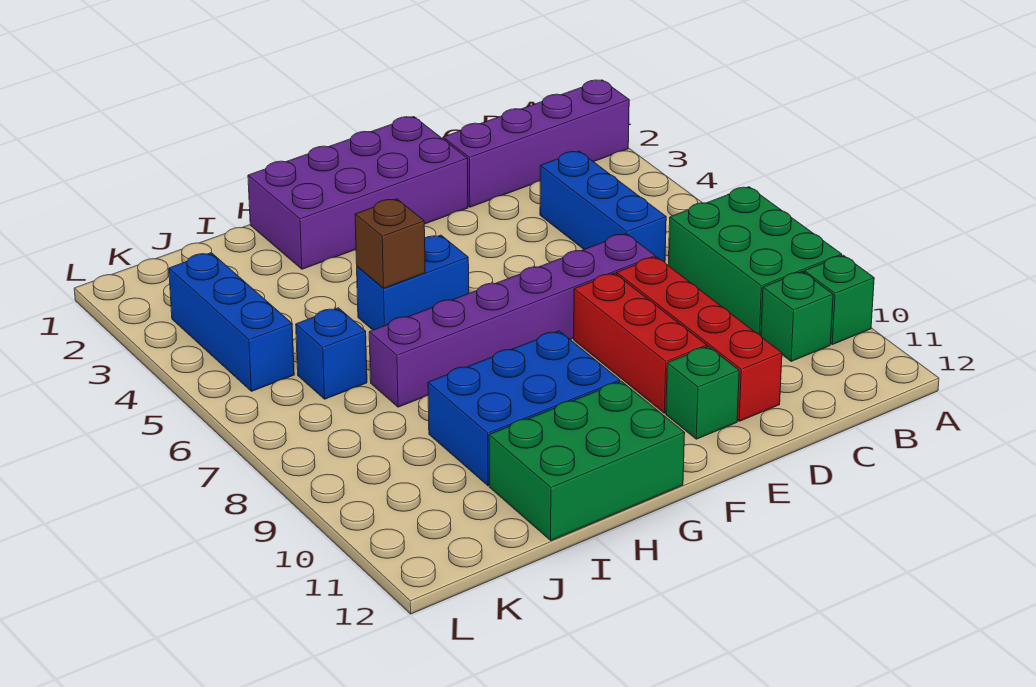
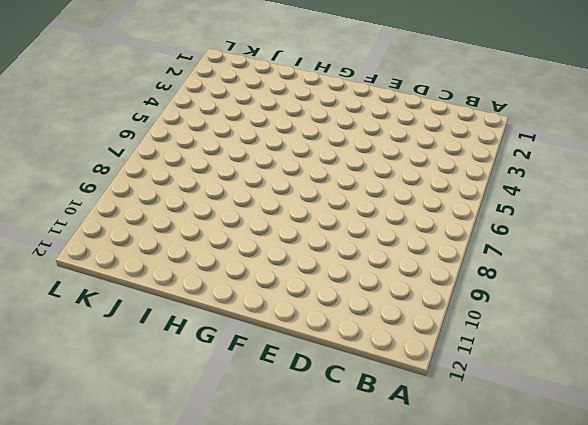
none -> purple brick A2:D2 level 1
none -> green brick A7:B9 level 1
none -> green brick A10 level 1

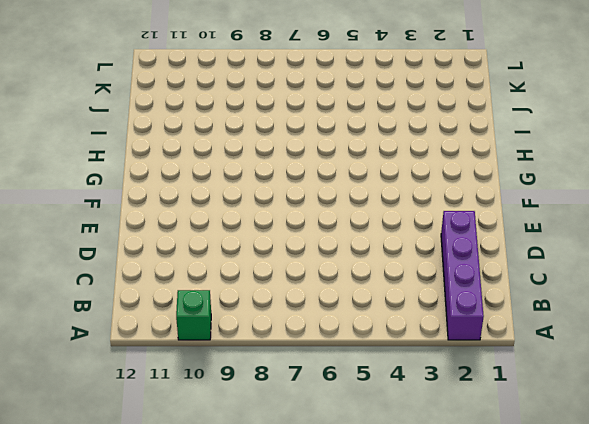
none -> green brick A7:B9 level 1
none -> green brick B10 level 1
none -> blue brick C4:C6 level 1

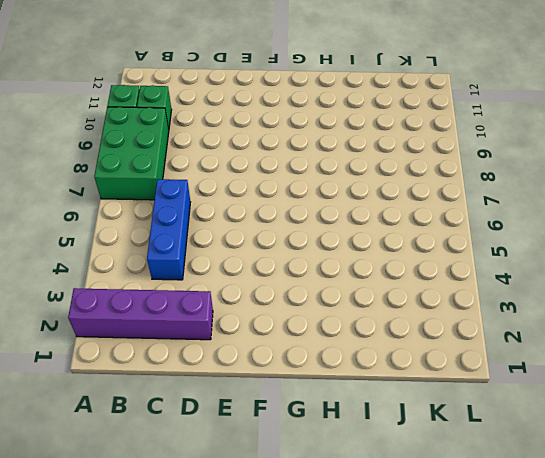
none -> purple brick D7:I7 level 1
none -> red brick D8:D11 level 1
none -> purple brick E1:H2 level 1

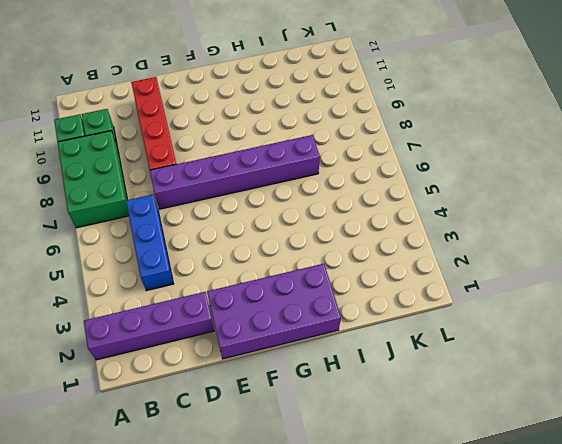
none -> red brick E8:E10 level 1
none -> green brick E11 level 1
none -> blue brick G5:H5 level 1

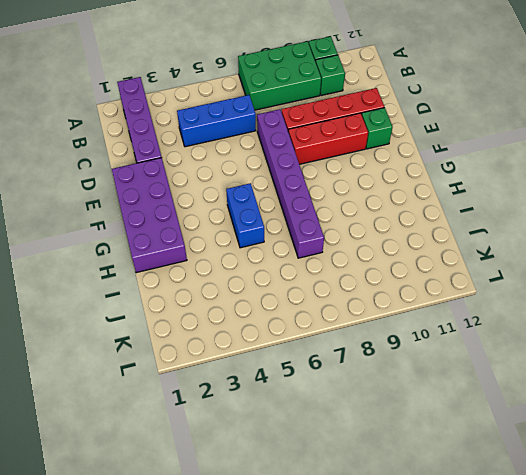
none -> blue brick G9:I10 level 1
none -> green brick G11:I12 level 1
none -> blue brick J6 level 1

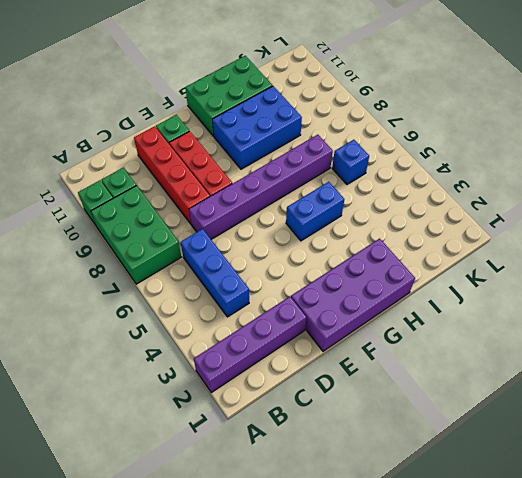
none -> blue brick K3:K5 level 1
none -> brown brick H5 level 2

